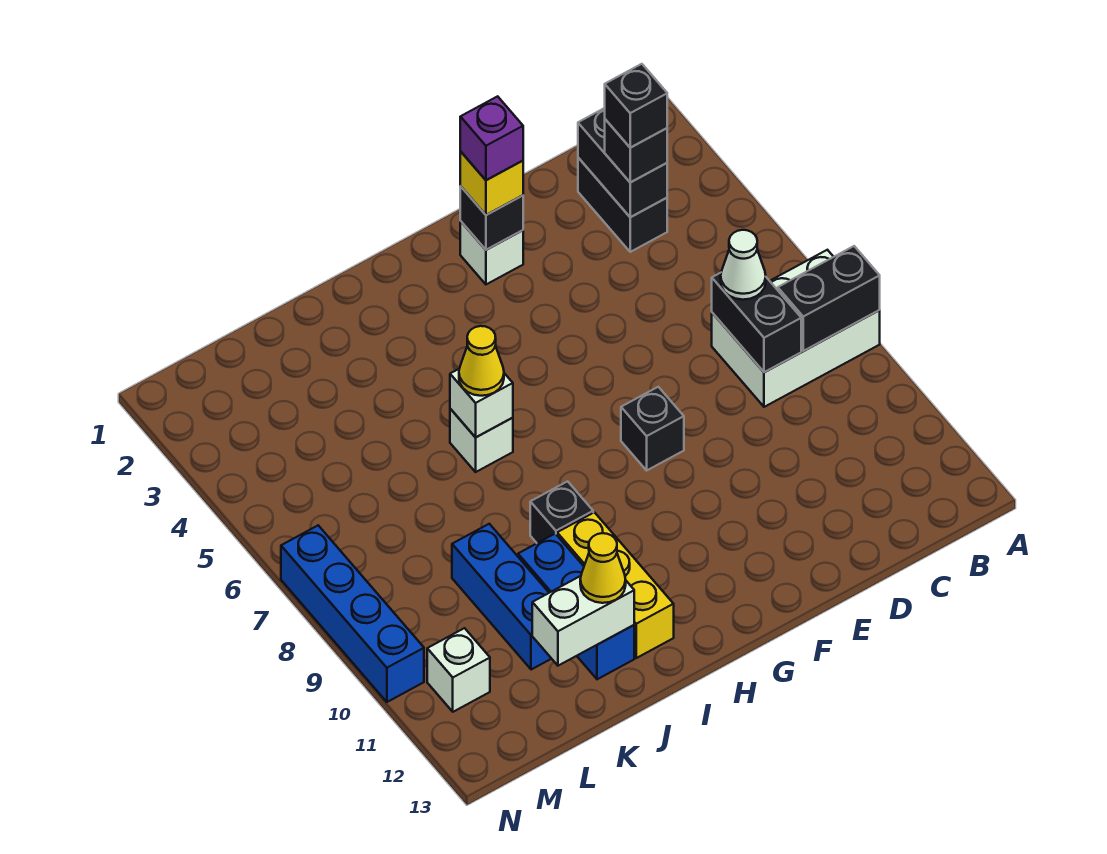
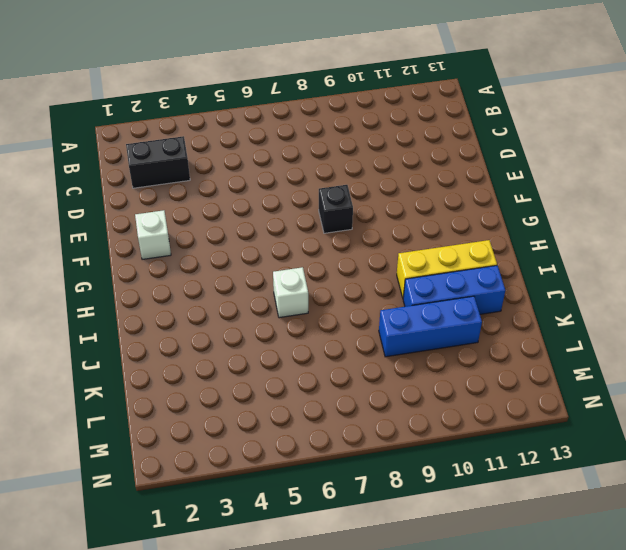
none -> white brick A7:C8 level 1
none -> black brick I9 level 1
none -> white brick M11 level 1

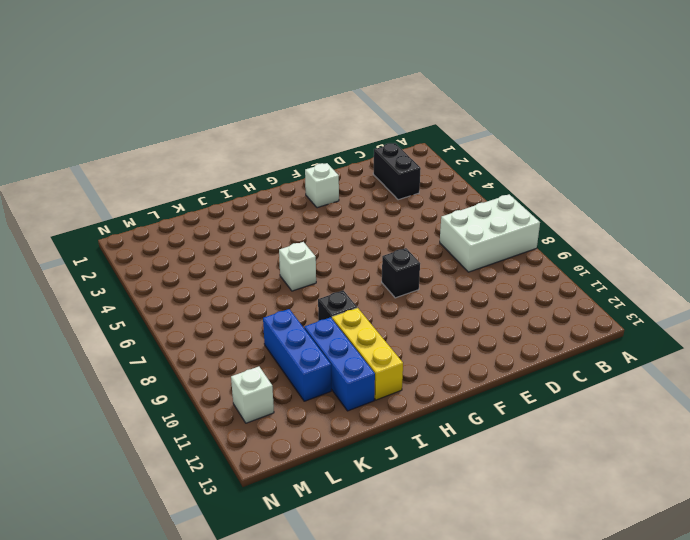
none -> blue brick N7:N10 level 1
none -> black brick A8:B8 level 2
none -> black brick C2:C3 level 2

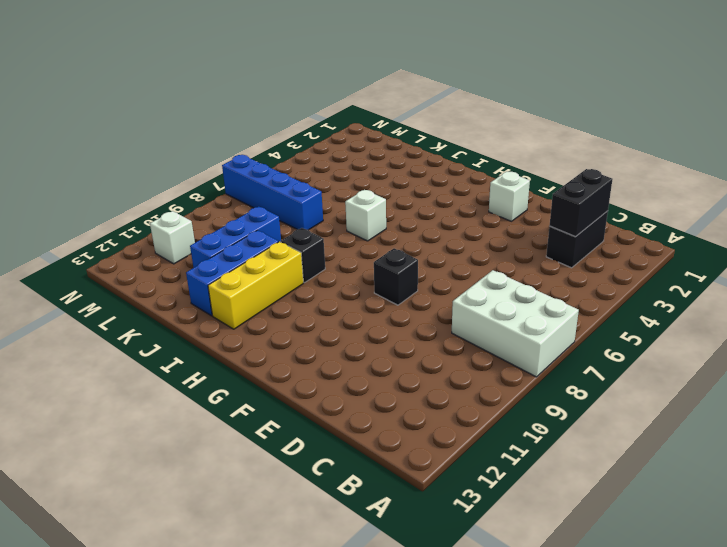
blue brick K7:N7 level 1 -> blue brick N7:N10 level 1
none -> black brick A8:B8 level 2
none -> black brick C7:C8 level 2
none -> black brick F2 level 2

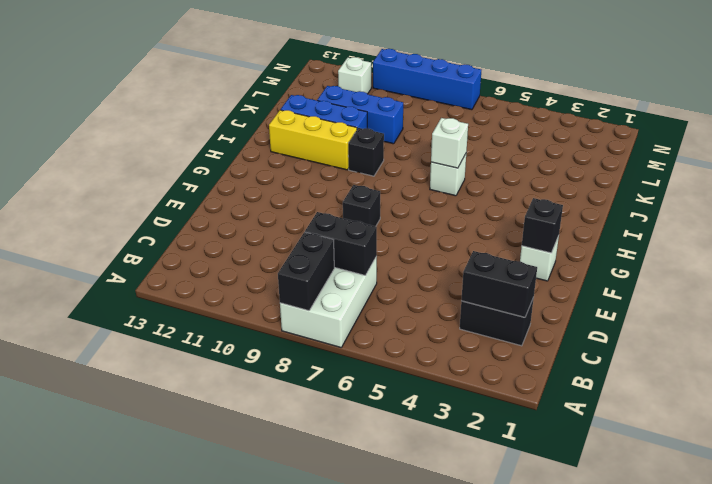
none -> white brick J12:K12 level 2
none -> black brick C3 level 3
none -> white cone C7 level 3

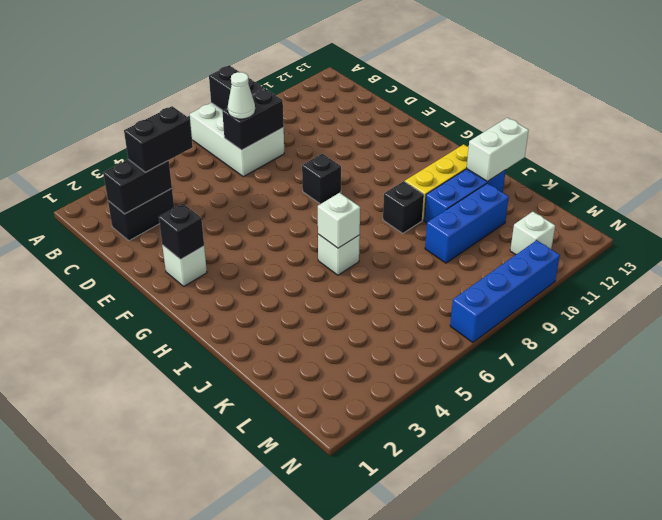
black brick C3:C4 level 3 -> black brick C3 level 3
white brick J12:J13 level 2 -> white brick J12:K12 level 2
none -> yellow brick F2 level 3
none -> yellow cone I6 level 3
none -> yellow cone J12 level 3

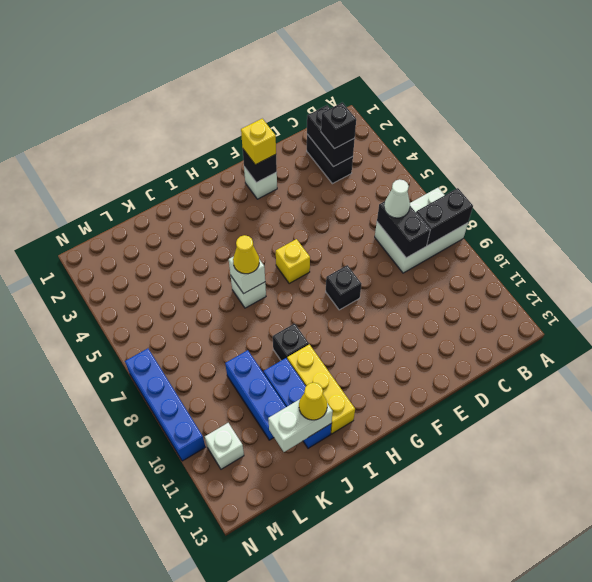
yellow brick G6 level 1 -> none
none -> black brick C3 level 4
none -> purple brick F2 level 4

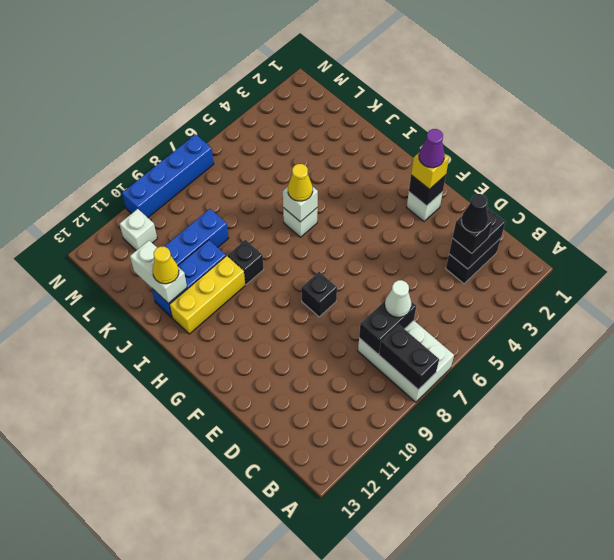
black cone C3 level 4 -> black brick C3 level 4
purple cone F2 level 4 -> purple brick F2 level 4

